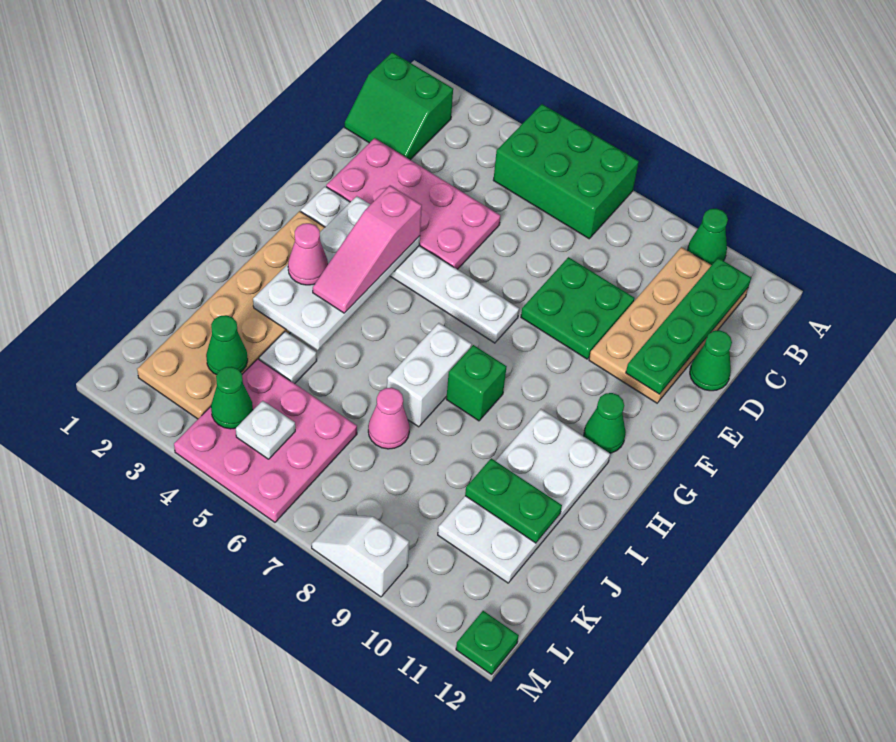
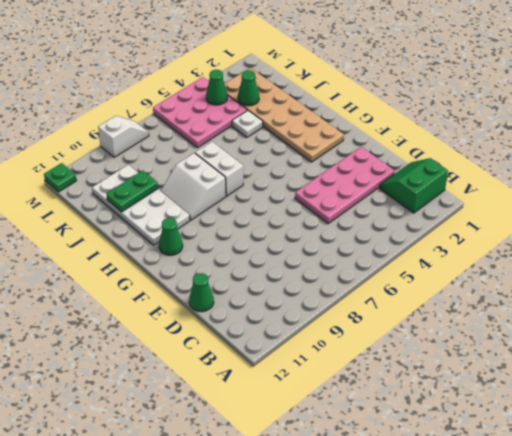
white slope H8:I9 level 1 top 8 -> green brick H8 level 1
none -> green brick A5:B7 level 1
none -> green cone A10 level 1
none -> tan plate B10:E11 level 1

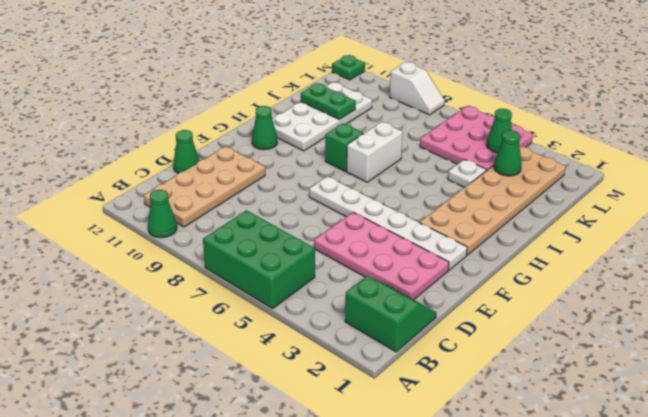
none -> green plate D8:E9 level 1
none -> pink cone J7 level 1
none -> green plate B11:E11 level 2

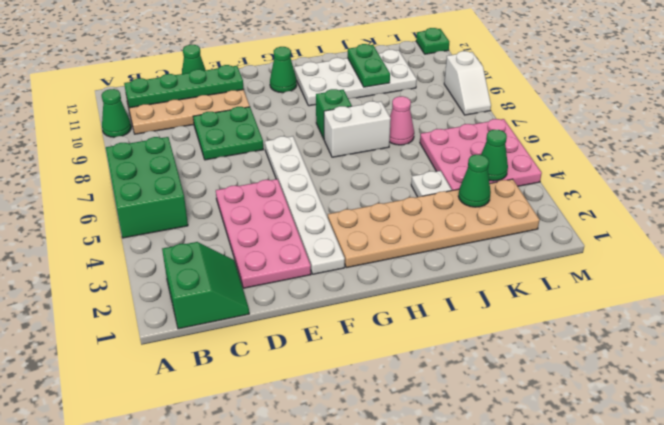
none -> white plate F3:I4 level 2
none -> white plate L5 level 2
none -> pink slope F4:H4 level 3 top F

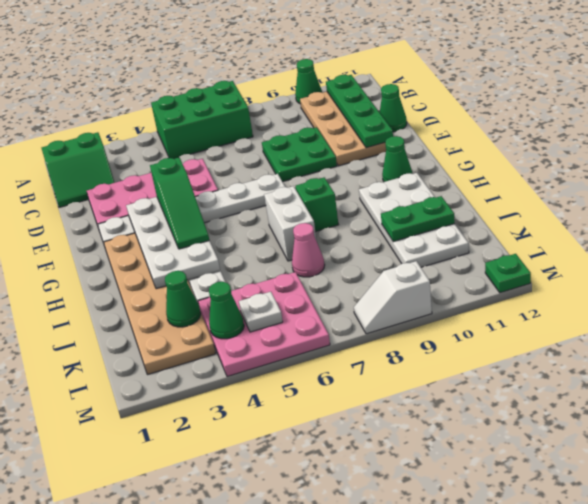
green slope F4:H4 level 3 top F -> pink slope F4:H4 level 3 top F
none -> pink cone H3 level 3

